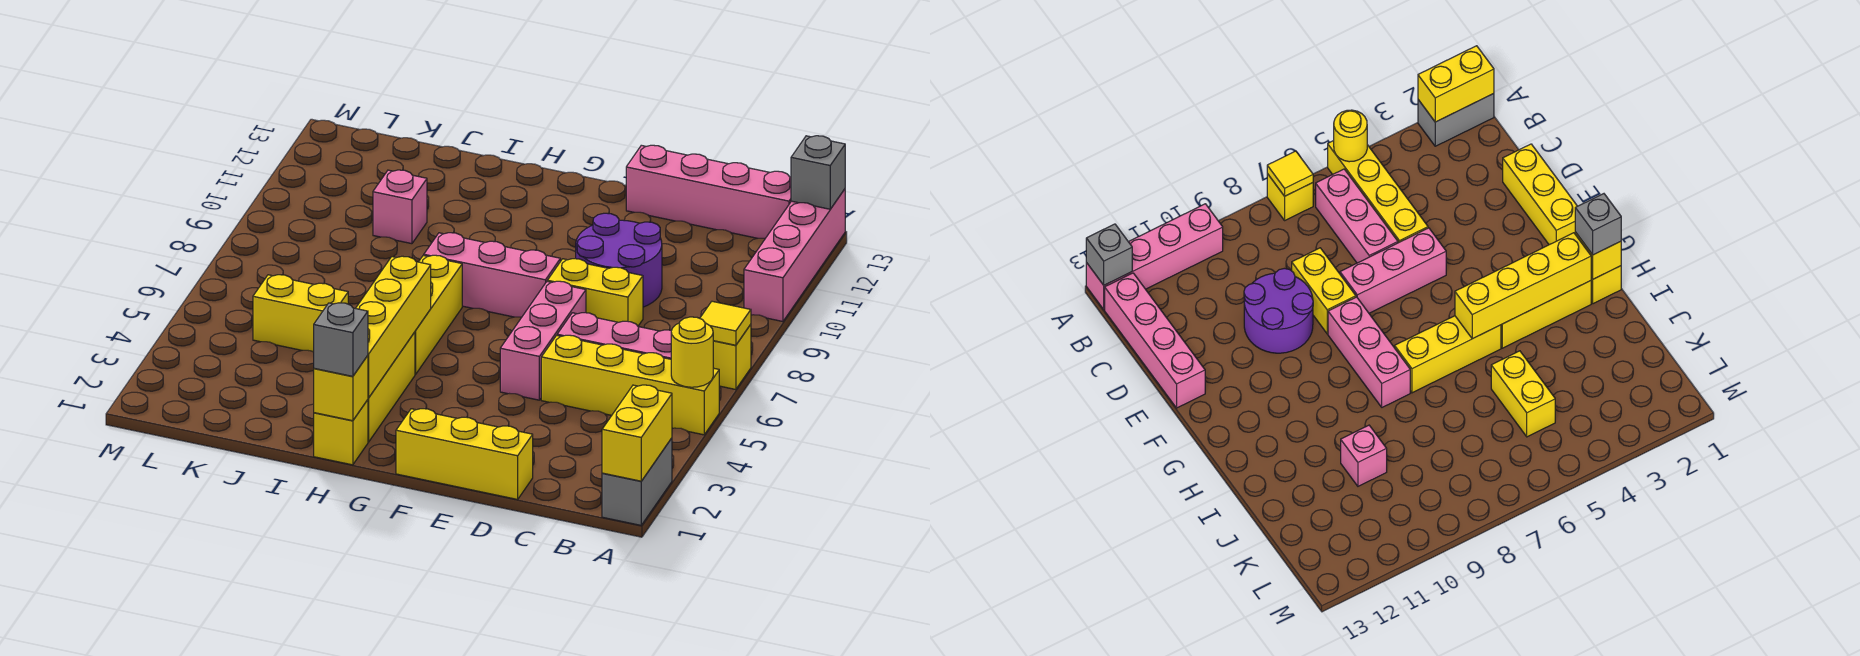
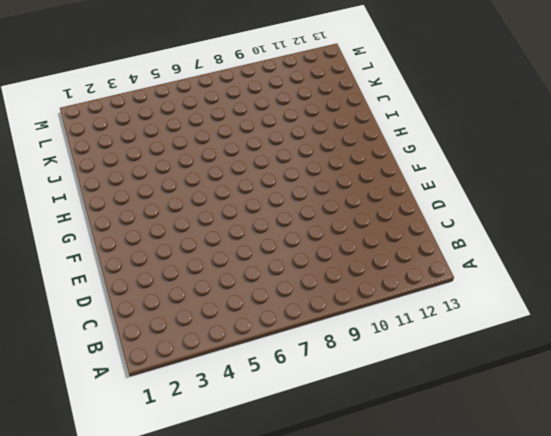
none -> grey brick A1:A2 level 1
none -> yellow brick A5:D5 level 1
none -> yellow brick A7 level 1

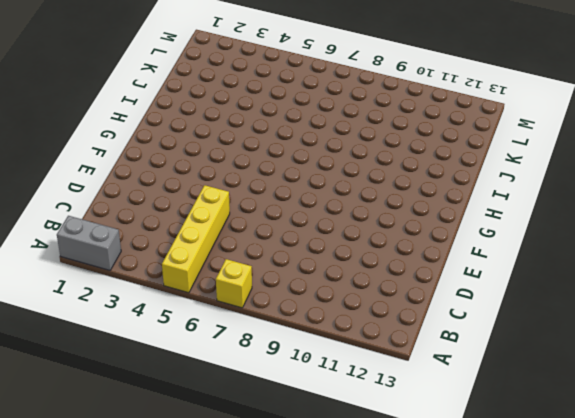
none -> pink brick A10:A13 level 1
none -> pink brick B6:D6 level 1
none -> pink brick B13:E13 level 1

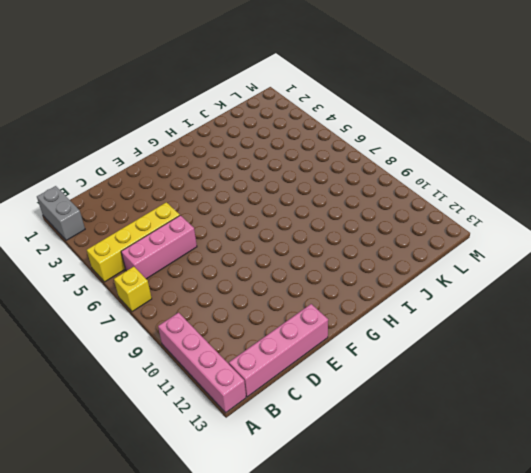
none -> yellow brick D1:F1 level 1
none -> yellow brick D8:E8 level 1
none -> purple round brick D9:E10 level 1

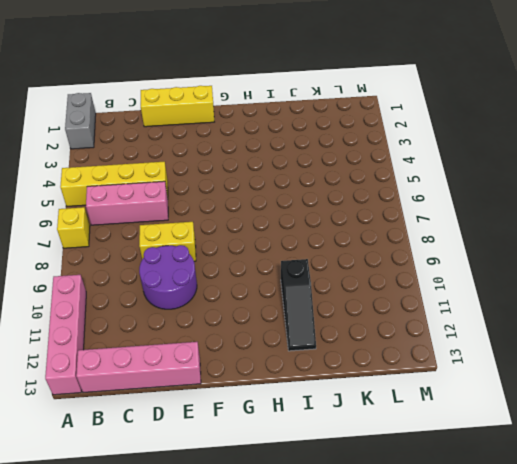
black slope I10:I12 level 1 top 10 -> none
none -> pink brick E5:E7 level 1
none -> pink brick F8:H8 level 1
none -> yellow brick H1 level 1

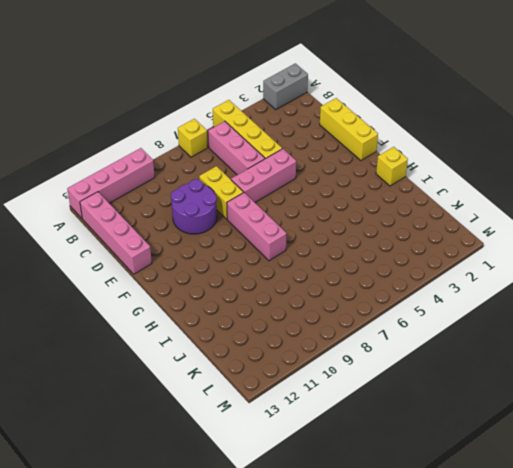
none -> yellow brick H2:H4 level 1
none -> yellow brick H5:H7 level 1
none -> yellow brick J5:K5 level 1

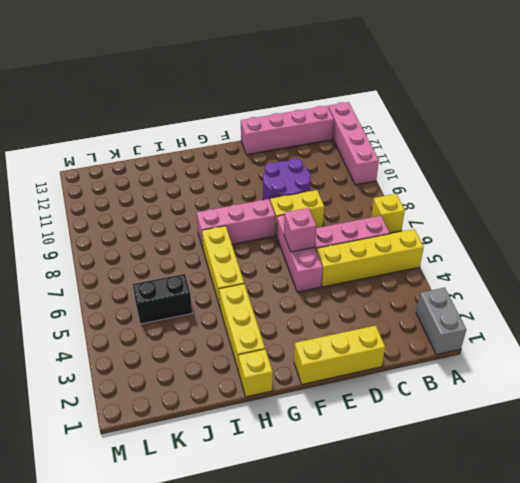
pink brick E6 level 2 -> pink brick J10 level 1
black brick J5:K5 level 1 -> yellow brick J5:K5 level 1
none -> yellow brick A1:A2 level 2
none -> yellow round brick A5 level 2
none -> yellow tile A7 level 2

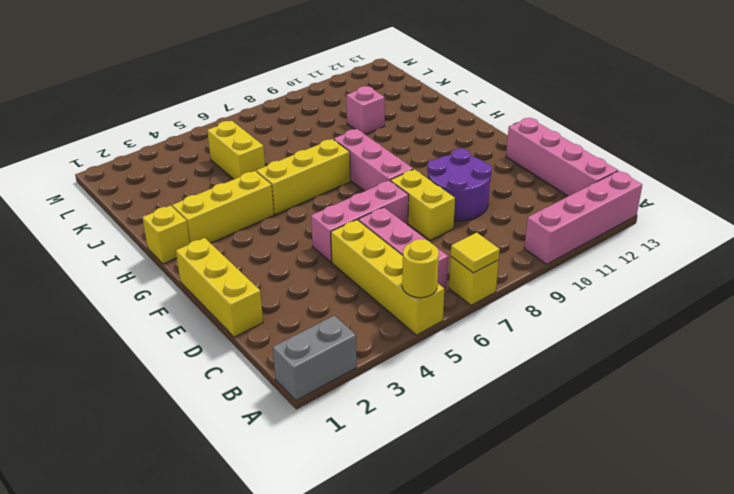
none -> yellow brick A1:A2 level 2
none -> grey brick A13 level 2
none -> yellow brick H1 level 2

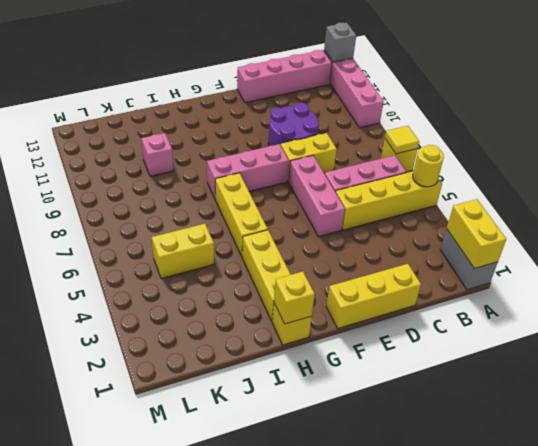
none -> yellow brick H2:H5 level 2
none -> grey brick H1 level 3

